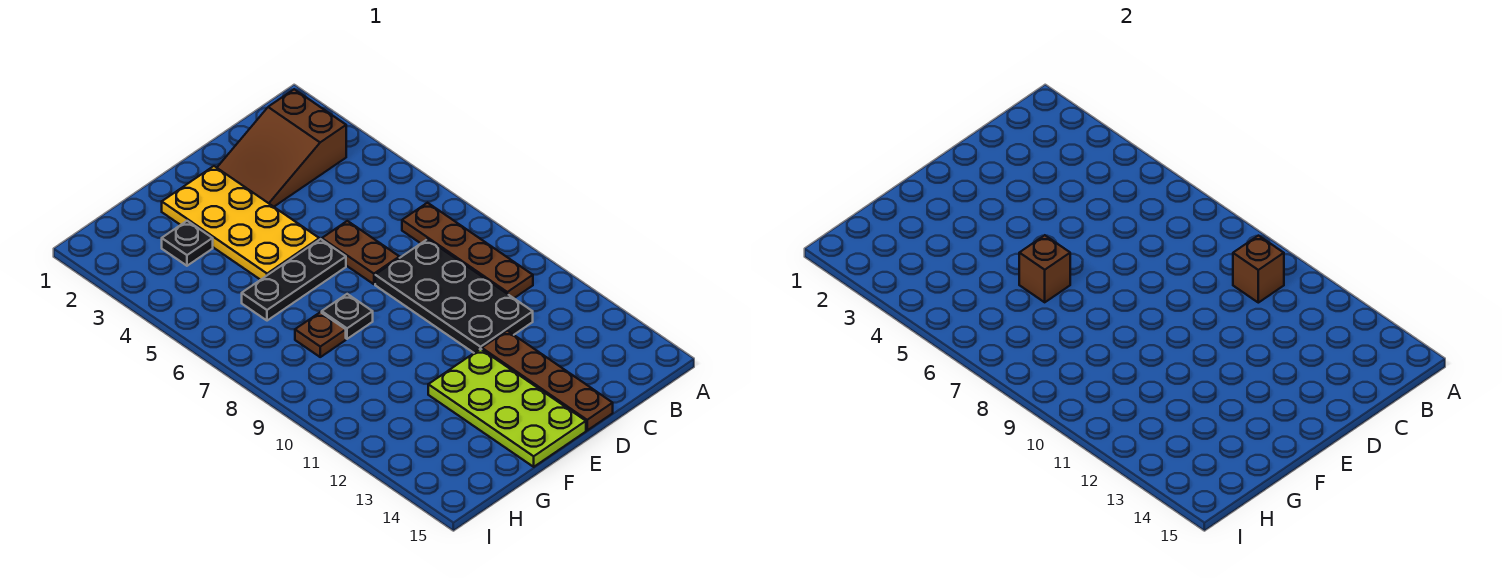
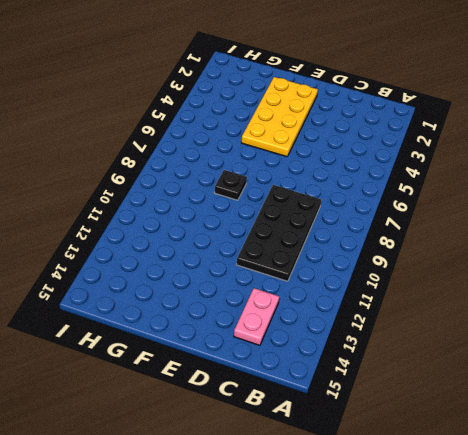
pink plate C13:C14 level 1 -> none
none -> brown slope B2:D3 level 1 top B
none -> brown plate B7:B10 level 1
none -> brown plate D6:D7 level 1

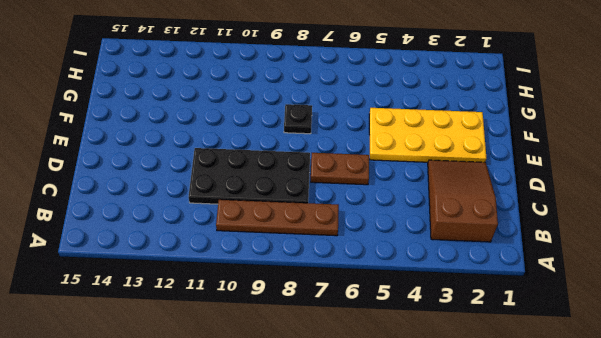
none -> brown plate D12:D15 level 1
none -> black plate E6:G6 level 1
none -> lime plate E12:F15 level 1

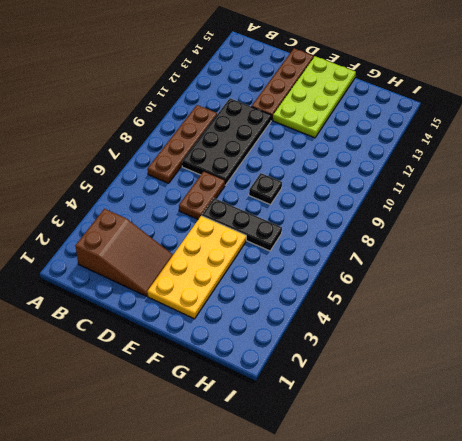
none -> black plate G3 level 1
none -> brown plate G8 level 1
none -> brown brick B10 level 2

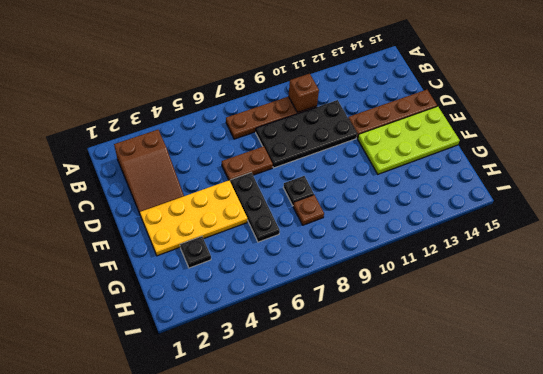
none -> brown brick F6 level 2

